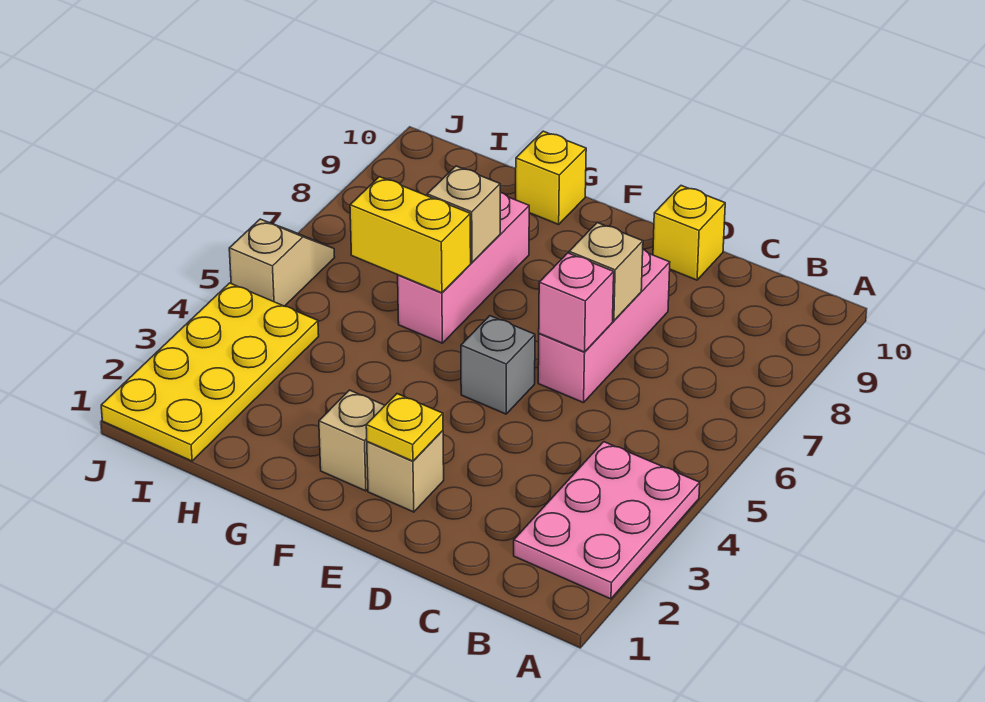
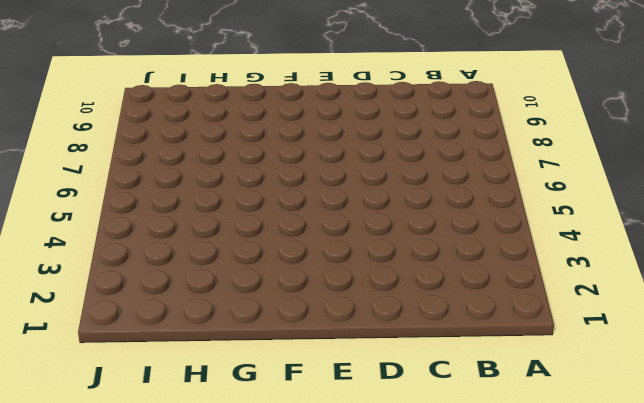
none -> pink plate A2:B4 level 1
none -> pink brick D6:D8 level 1
none -> yellow brick D10 level 1

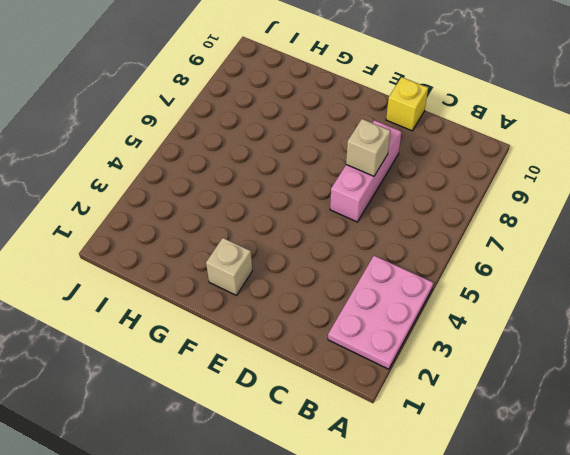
none -> tan brick E2 level 1
none -> grey brick E5 level 1
none -> pink brick G6:G8 level 1

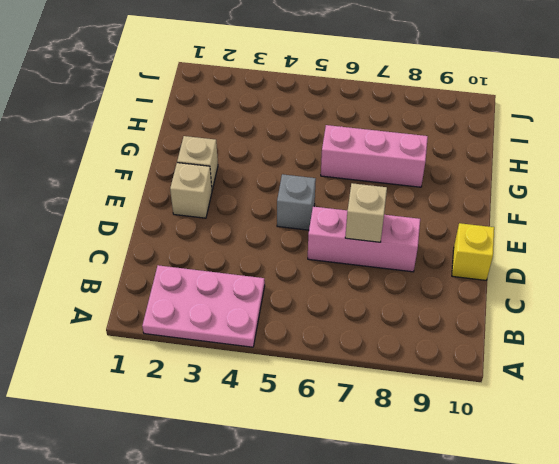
none -> yellow brick G10 level 1
none -> yellow plate I1:J4 level 1
none -> tan slope J5:J6 level 1 top 5

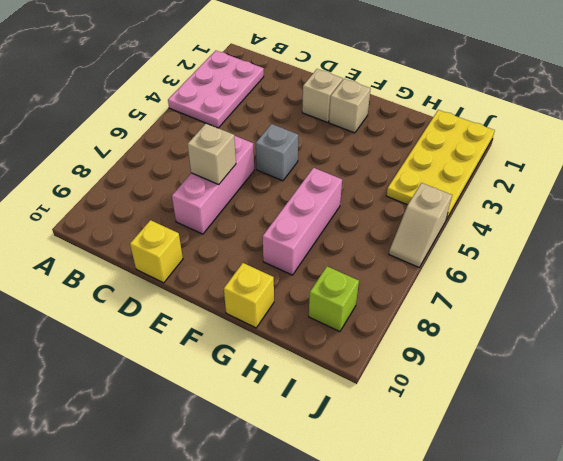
lime brick I9 level 1 -> none
none -> pink brick D6 level 2
none -> yellow plate E2 level 2
none -> yellow brick G6:H6 level 2

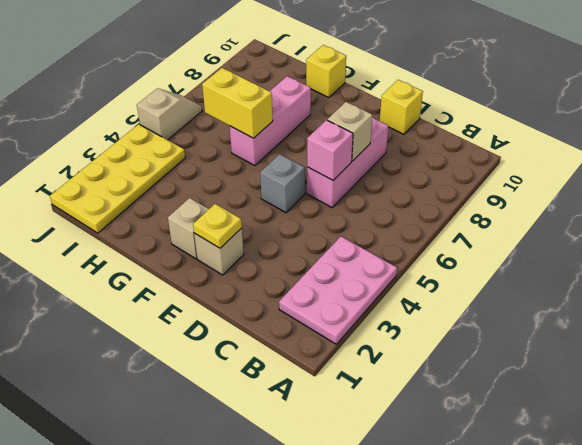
none -> tan brick G7 level 2

